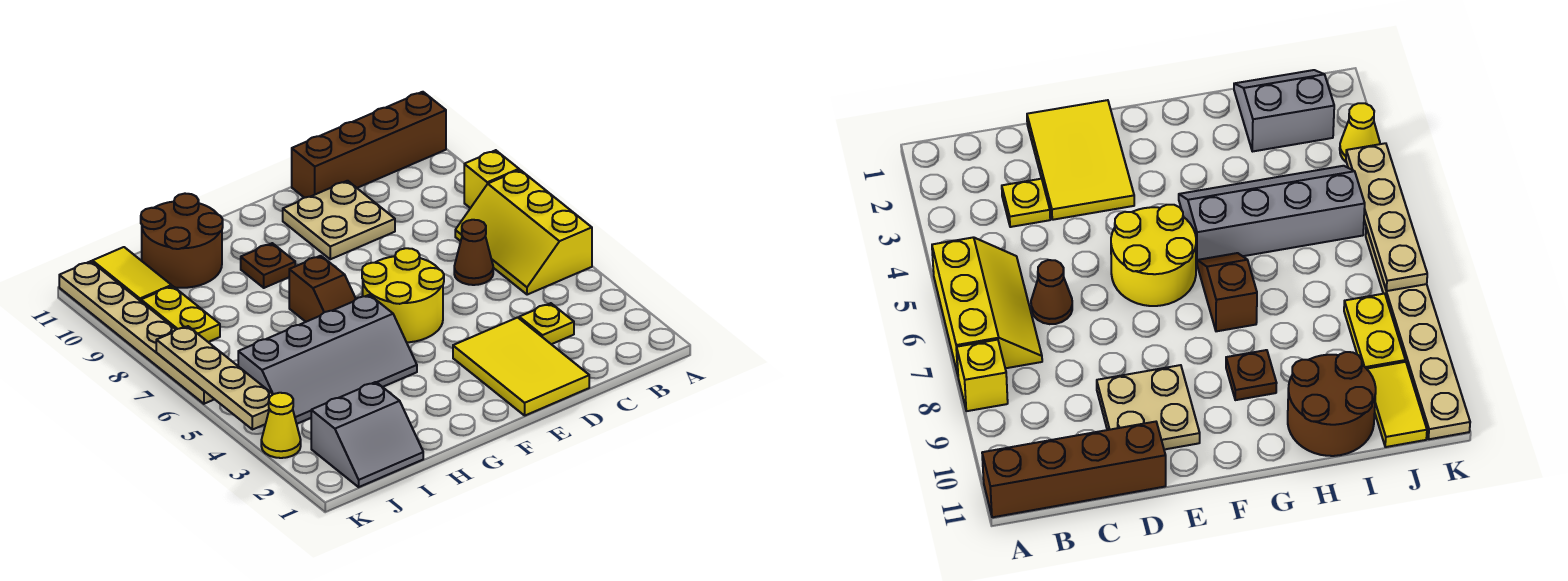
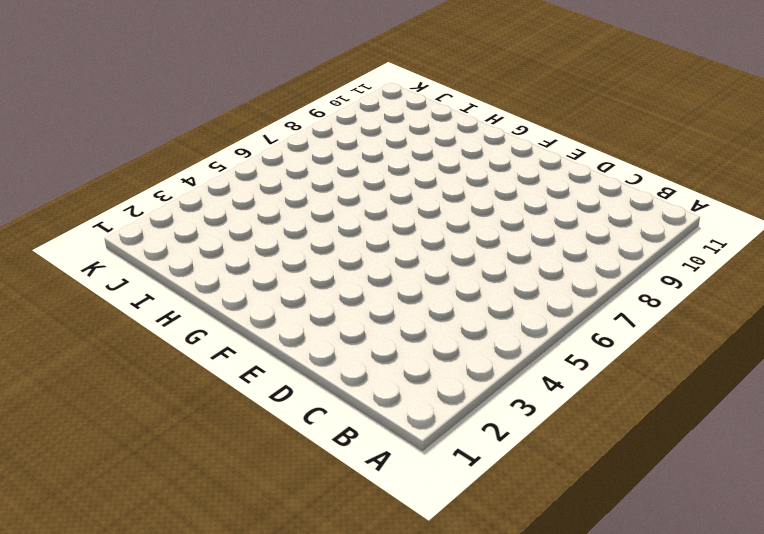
none -> yellow slope A5:B7 level 1 top A
none -> yellow brick A8 level 1
none -> brown brick A11:D11 level 1

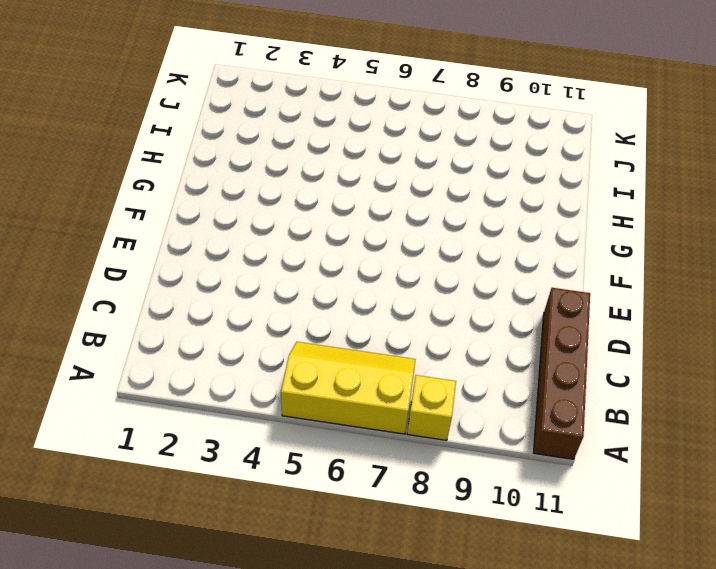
none -> yellow plate C3 level 1
none -> brown cone C6 level 1
none -> yellow tile D1:E3 level 1

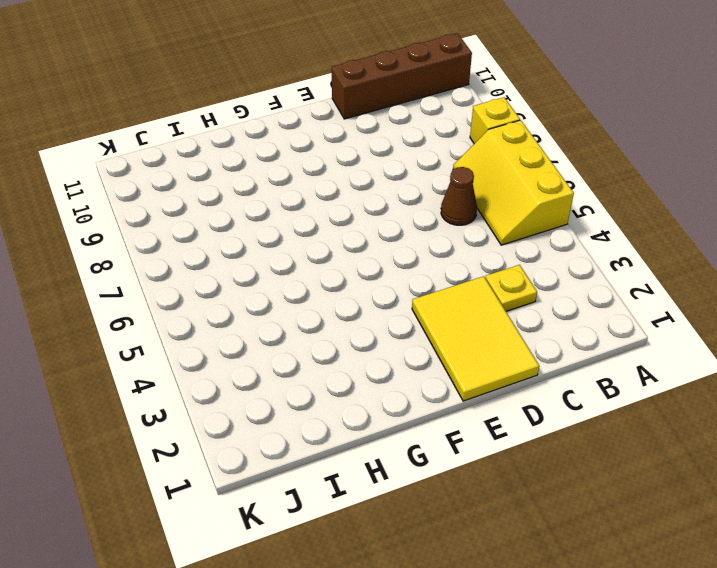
none -> tan plate D9:E10 level 1
none -> yellow round brick E5:F6 level 1
none -> grey slope G4:J5 level 1 top 5

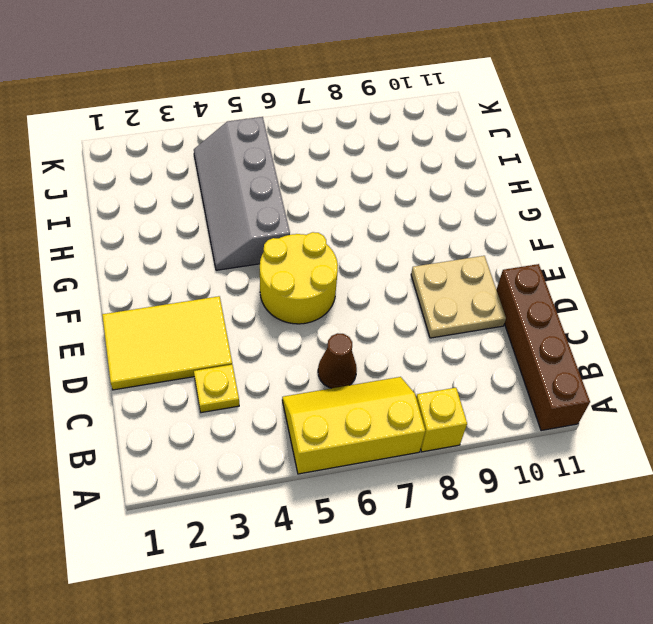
none -> brown slope G6:G7 level 1 top 7
none -> brown plate G9 level 1
none -> brown round brick H10:I11 level 1

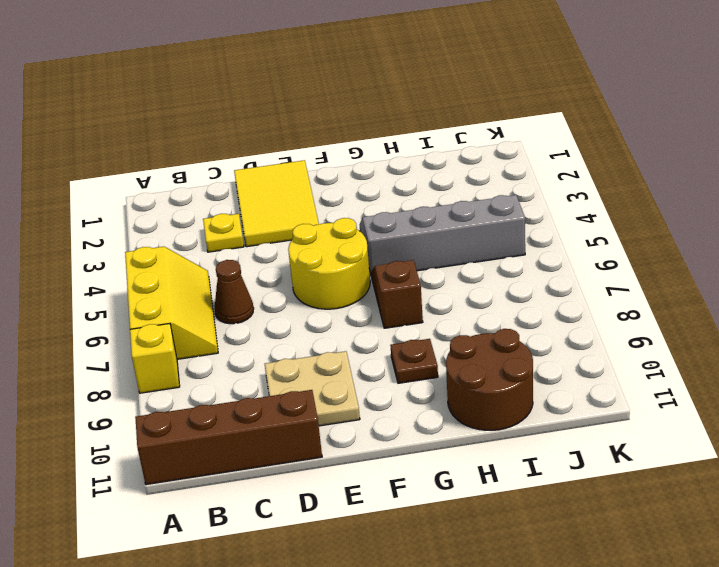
none -> grey slope I1:J2 level 1 top 2
none -> yellow plate J8:J9 level 1
none -> yellow tile J10:J11 level 1

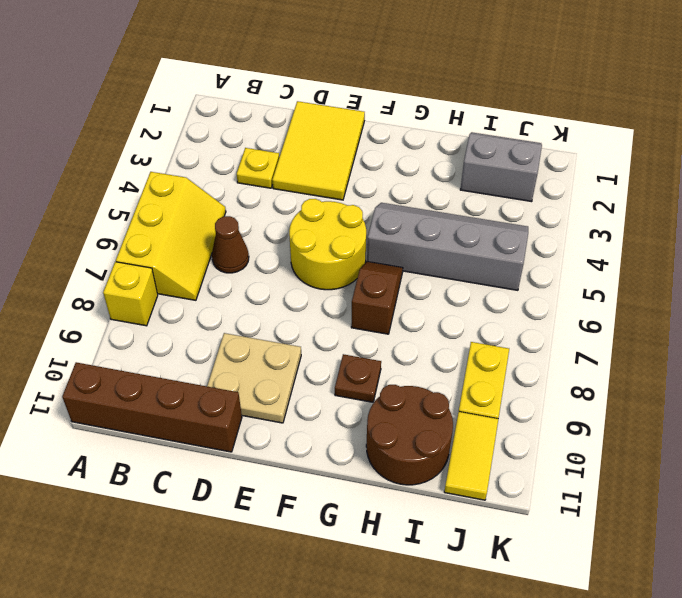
none -> yellow cone K3 level 1
none -> tan plate K6:K11 level 1
none -> tan plate K4:K7 level 2

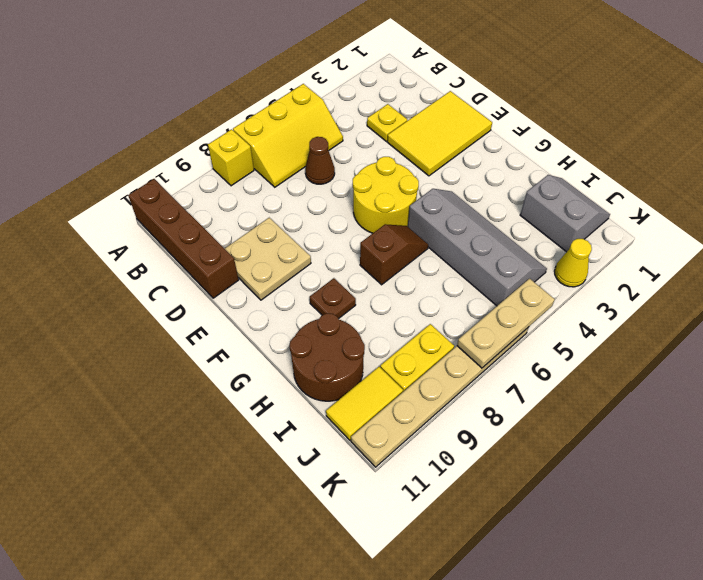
tan plate K5:K7 level 2 -> tan plate K4:K7 level 2

